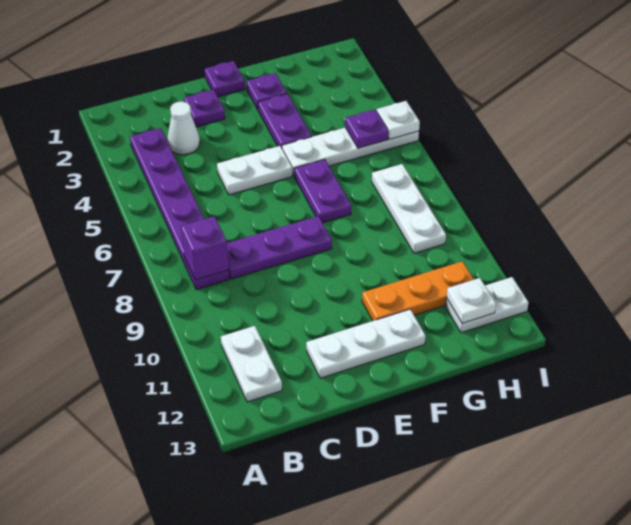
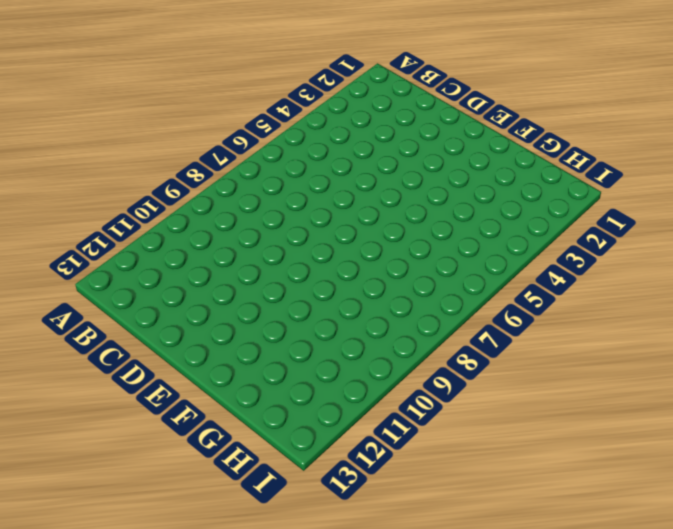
none -> purple plate B3:B8 level 1
none -> white plate B11:B12 level 1
none -> white cone C3 level 1

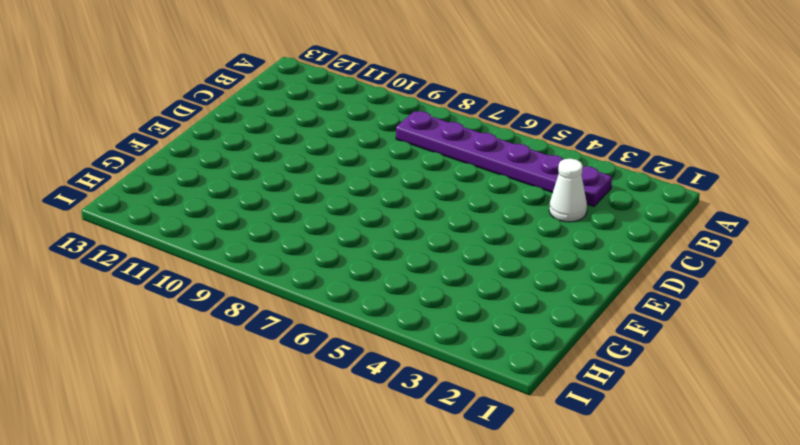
none -> white plate B11:B12 level 1
none -> purple plate C8:E8 level 1
none -> purple plate D2 level 1

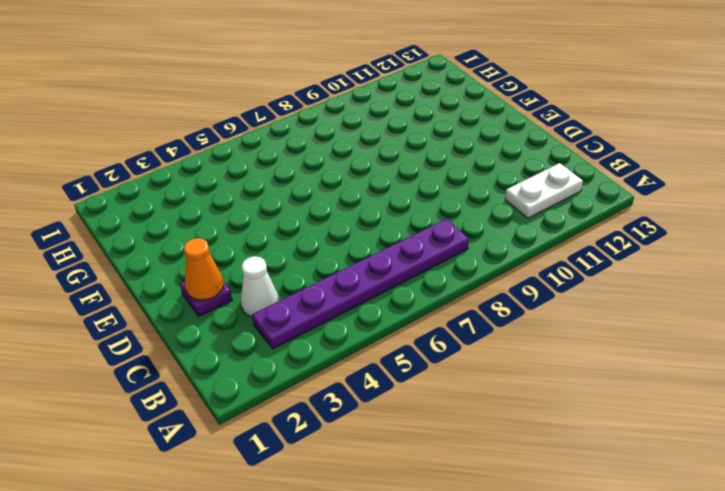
orange cone D2 level 2 -> none
none -> purple plate C8:E8 level 1
none -> white plate D5:E5 level 1
none -> white plate D12:F12 level 1

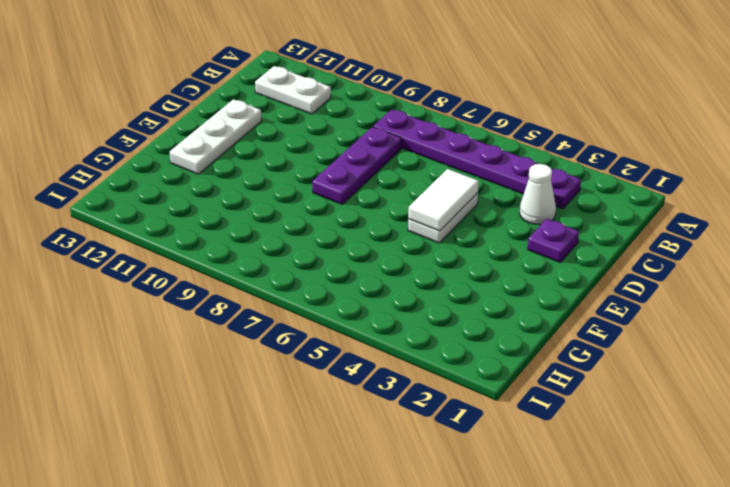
white tile D5:E5 level 2 -> none
none -> purple plate E1 level 1
none -> purple plate F2 level 1
none -> purple plate F3:F4 level 1

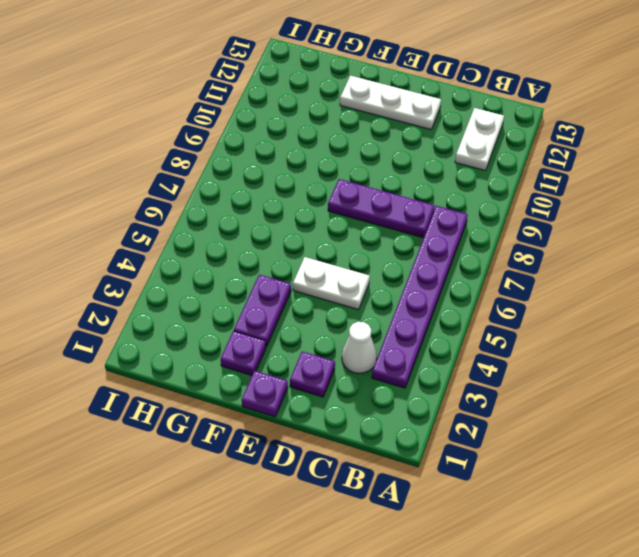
none -> white plate F5:I5 level 1
none -> purple plate F6:F7 level 1
none -> orange plate F11:H11 level 1

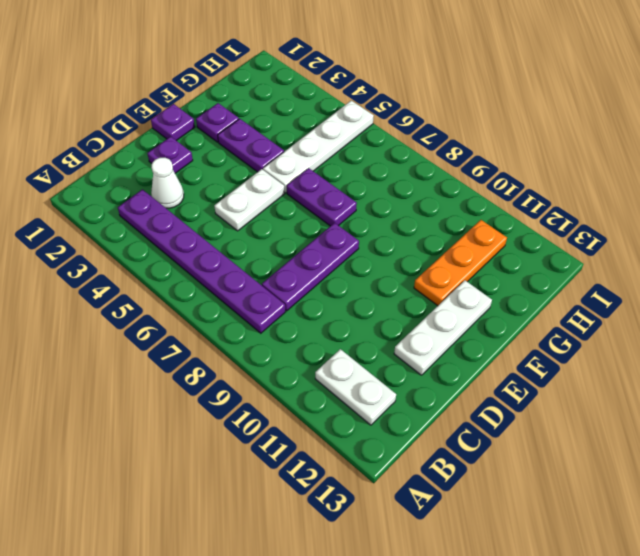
none -> white plate H7:H9 level 1
none -> white plate H12:I12 level 1
none -> purple brick B8 level 2

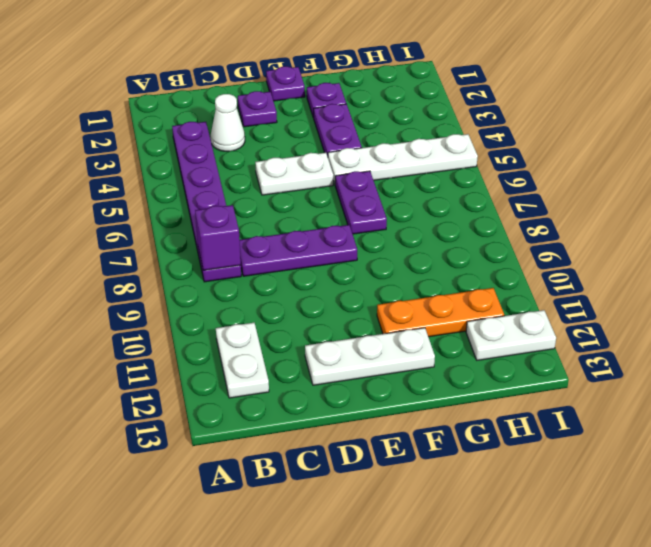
none -> white plate H7:H9 level 1
none -> purple plate H5 level 2
none -> white plate H12 level 2

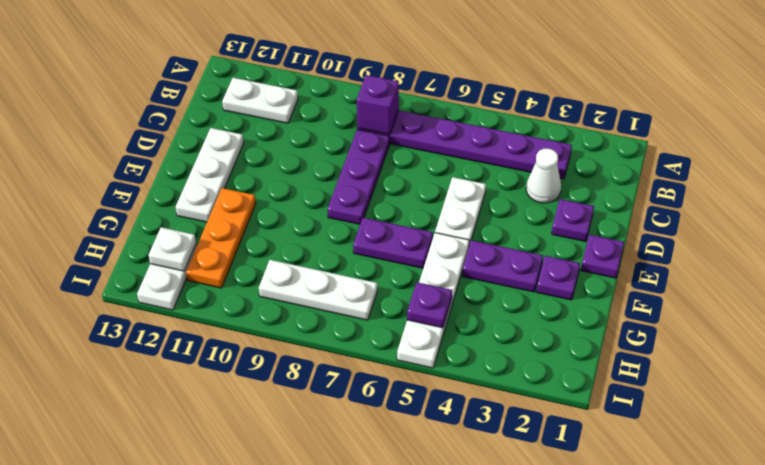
none -> white plate I5 level 2

